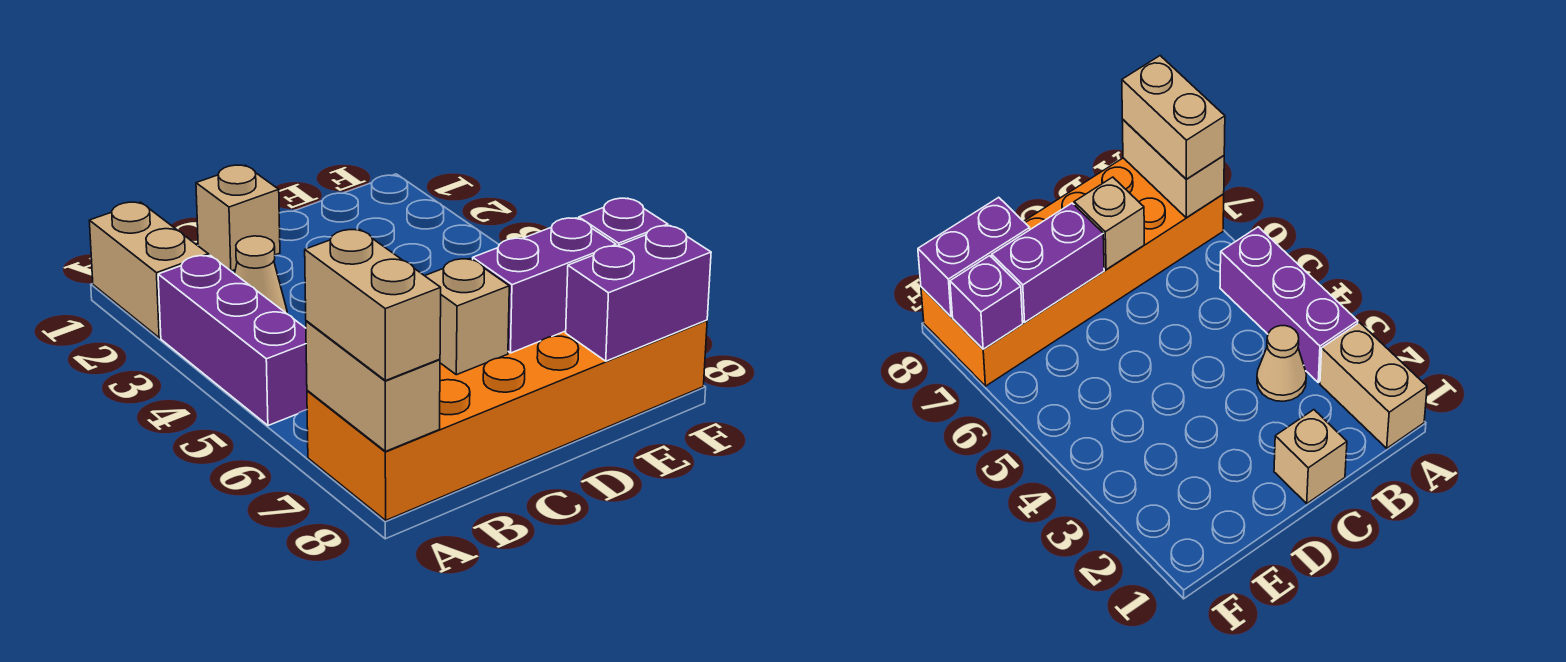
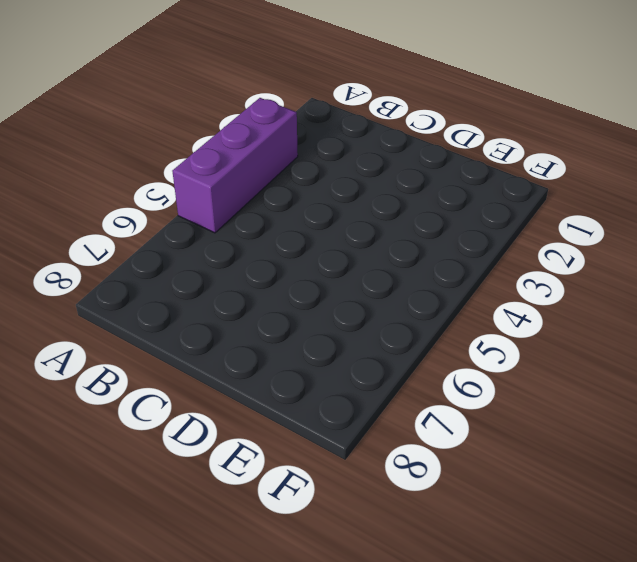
none -> tan brick A1:A2 level 1
none -> orange brick A7:F8 level 1

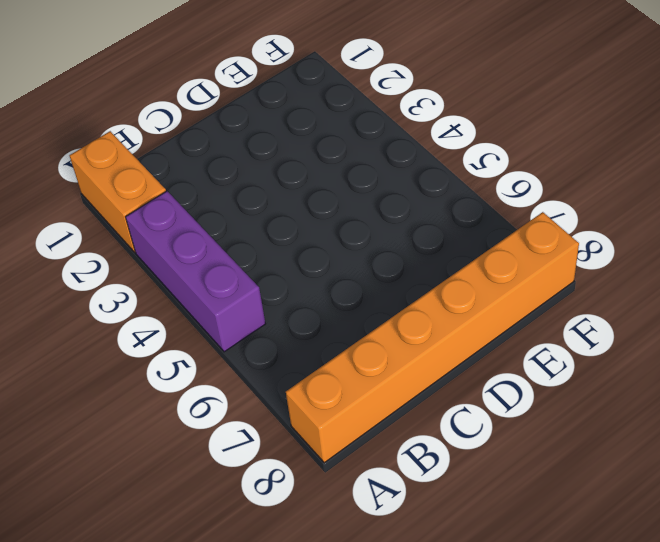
orange brick A1:A2 level 1 -> tan brick A1:A2 level 1
orange brick A8:F8 level 1 -> orange brick A7:F8 level 1
none -> tan cone B3 level 1
none -> tan brick C1 level 1

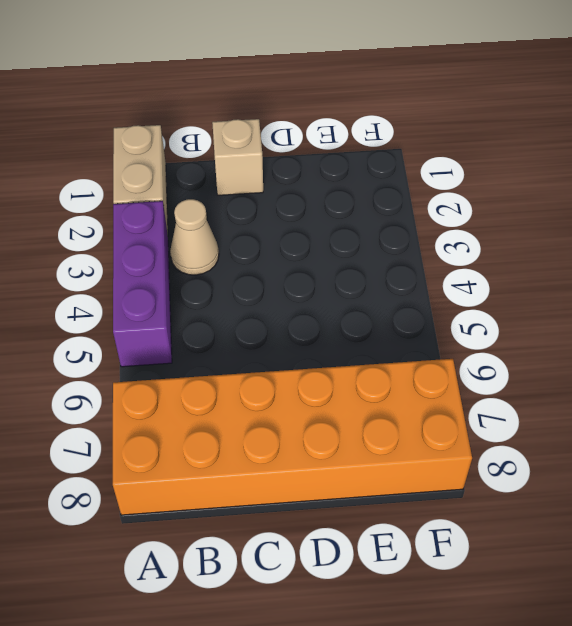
none -> tan brick A7:A8 level 2
none -> tan brick C7 level 2

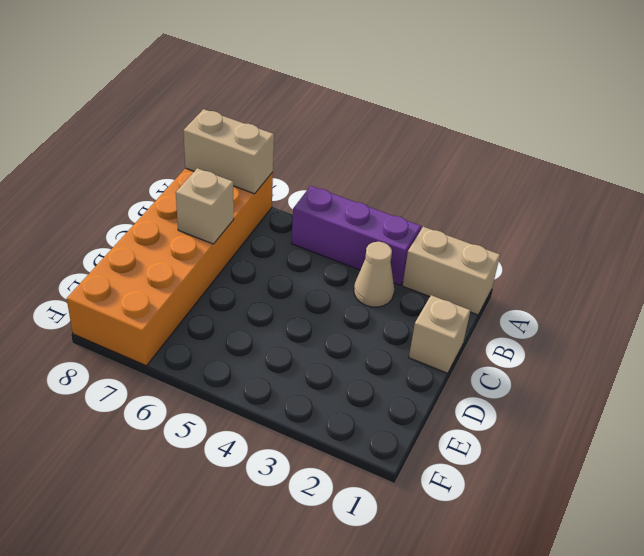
none -> purple brick D7:E7 level 2
none -> purple brick E8:F8 level 2

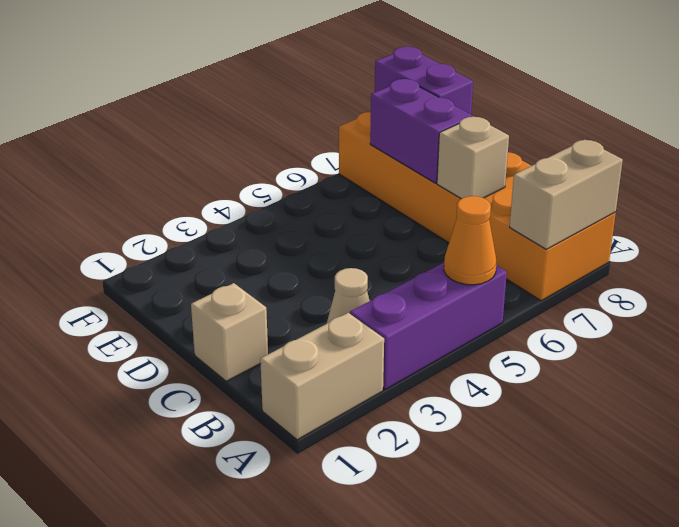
orange cone A5 level 2 -> none
none -> purple brick F7 level 2
none -> tan brick A7:A8 level 3

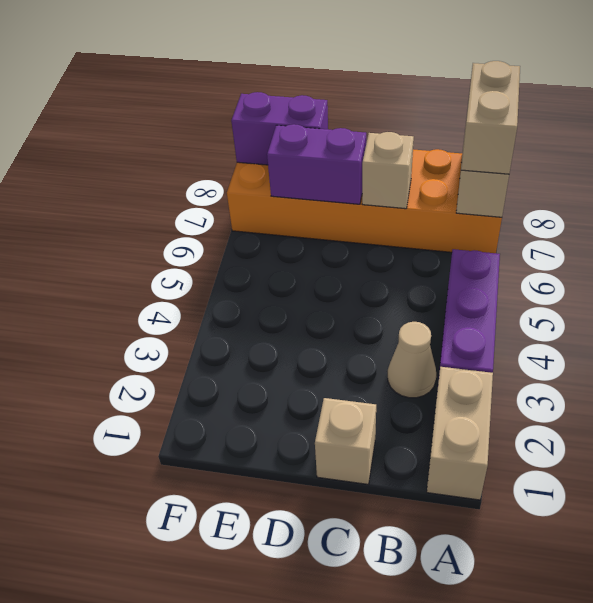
none -> purple brick F7 level 2

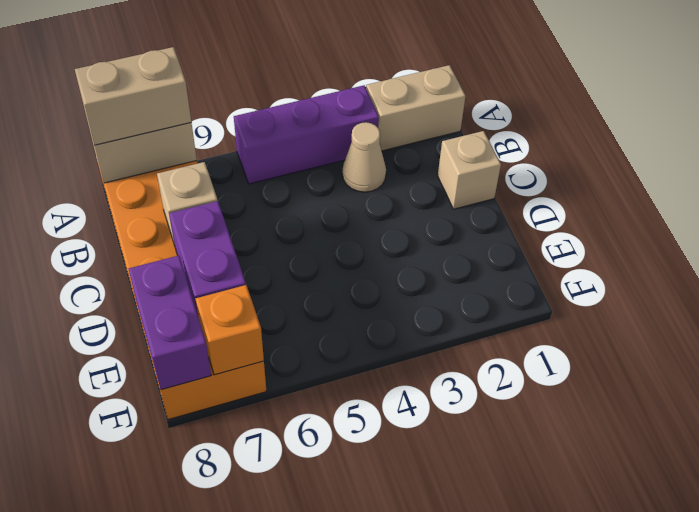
orange brick F7 level 2 -> purple brick F7 level 2

